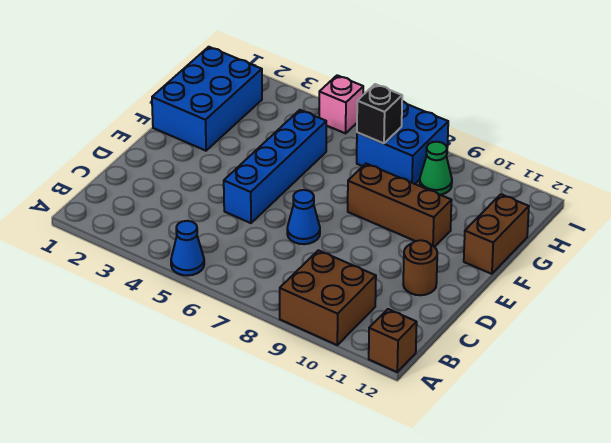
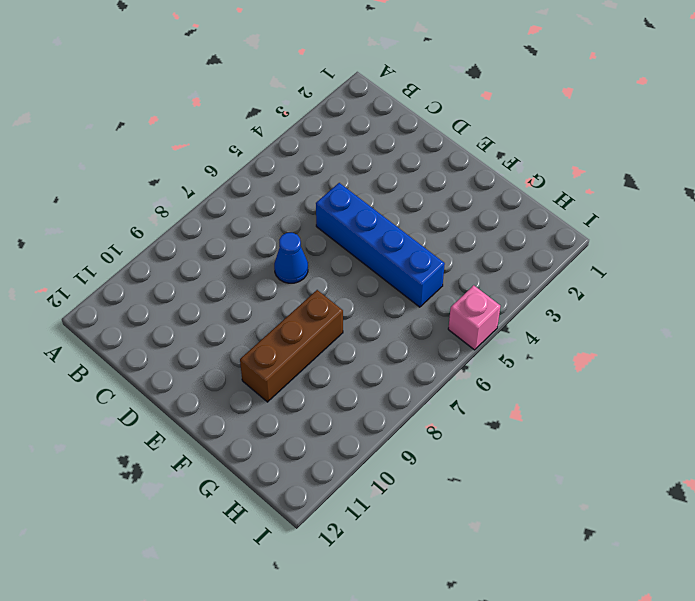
none -> blue cone A5 level 1
none -> brown brick A9:B10 level 1
none -> brown brick A12 level 1

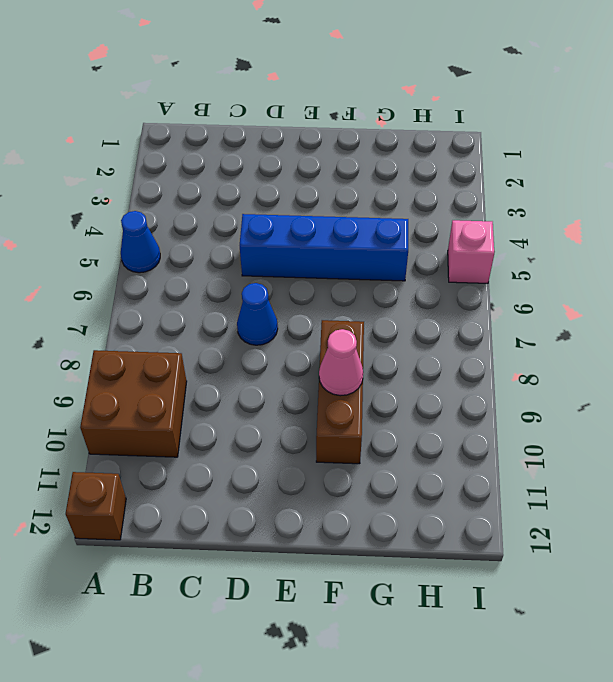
pink cone F9 level 2 -> none
none -> brown round brick D11 level 1
none -> blue brick F1:H2 level 1
none -> brown brick F12:G12 level 1

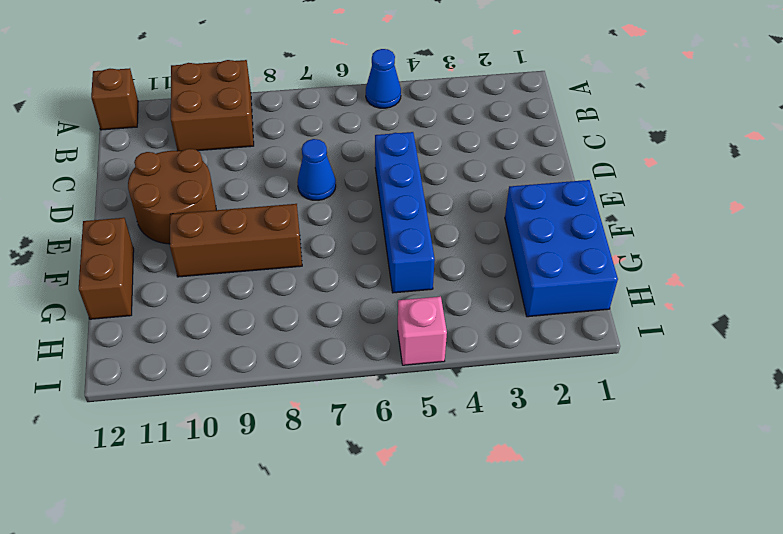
brown round brick D10:E11 level 1 -> brown round brick D11 level 1
none -> blue brick H7:I8 level 1
none -> green cone H9 level 1
none -> black brick H7 level 2

